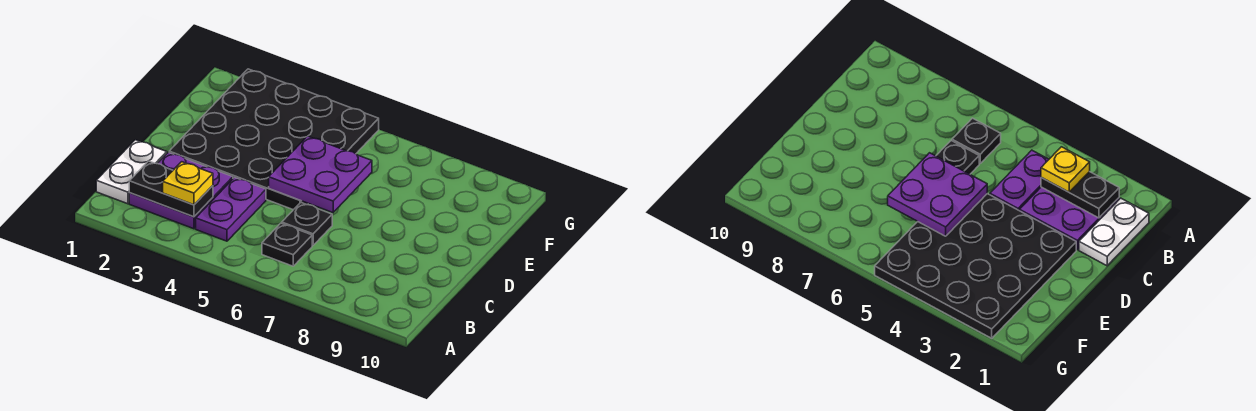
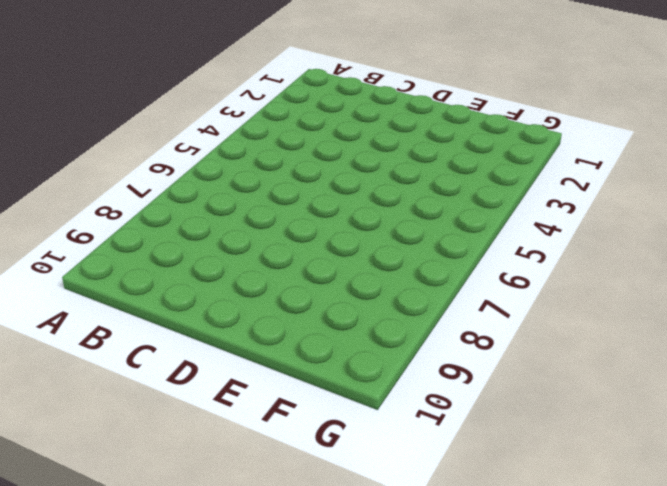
none -> white plate B1:C1 level 1
none -> purple plate B2:C3 level 1

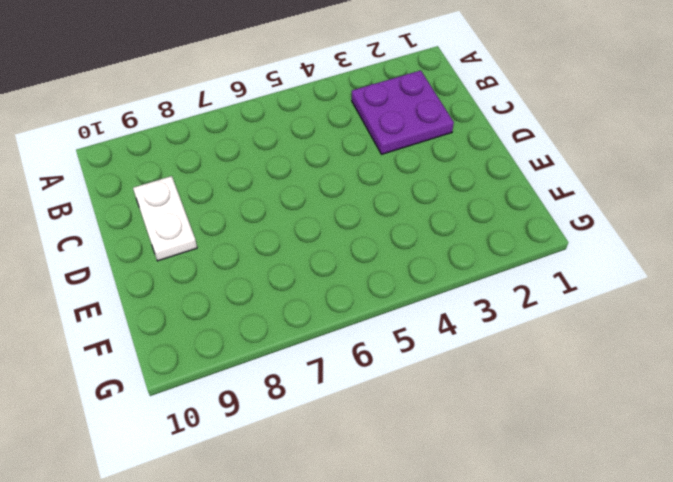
white plate C9:D9 level 1 -> white plate B1:C1 level 1
none -> purple plate B4:C4 level 1
none -> black plate B6 level 1

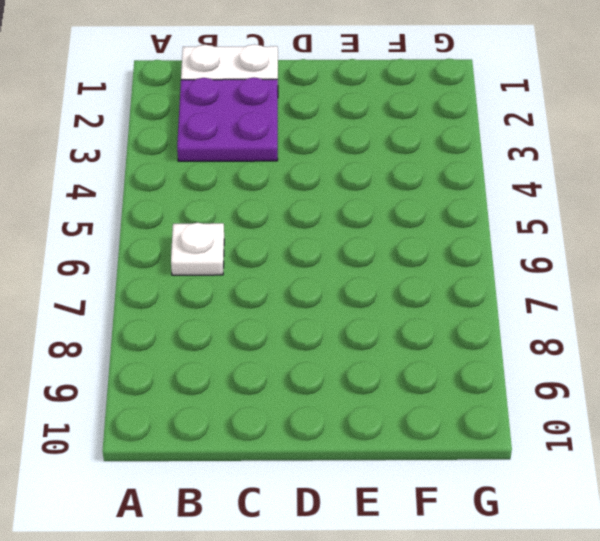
white plate B6 level 1 -> black plate B6 level 1
none -> purple plate B4:C4 level 1
none -> black plate C6 level 1

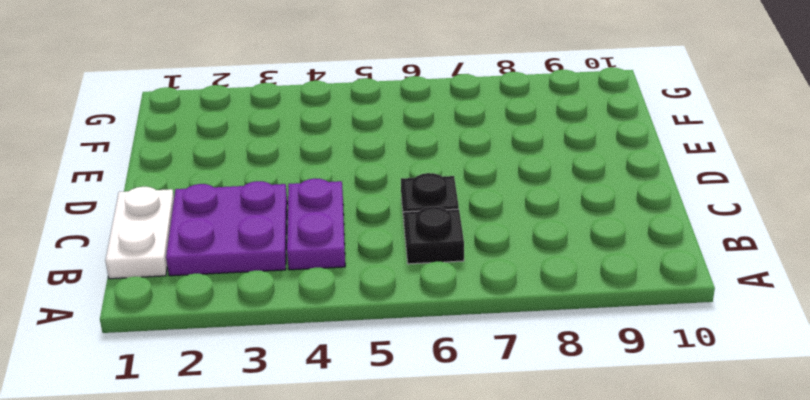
none -> black plate D2:G5 level 1
none -> black plate B2:B3 level 2

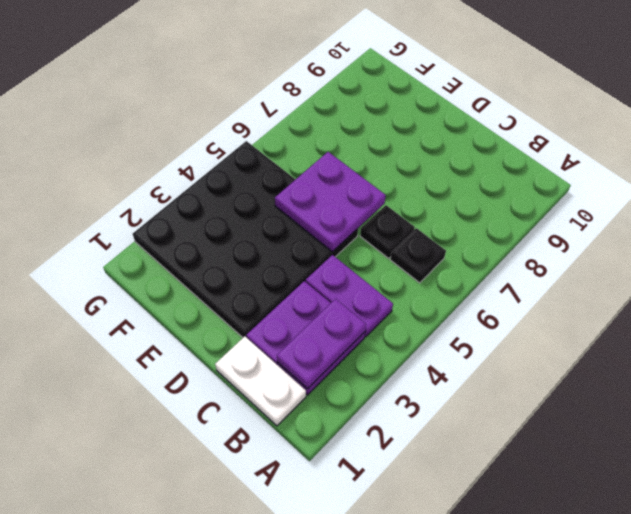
purple plate B2:B3 level 2 -> black plate B2:B3 level 2
none -> yellow plate B3 level 3

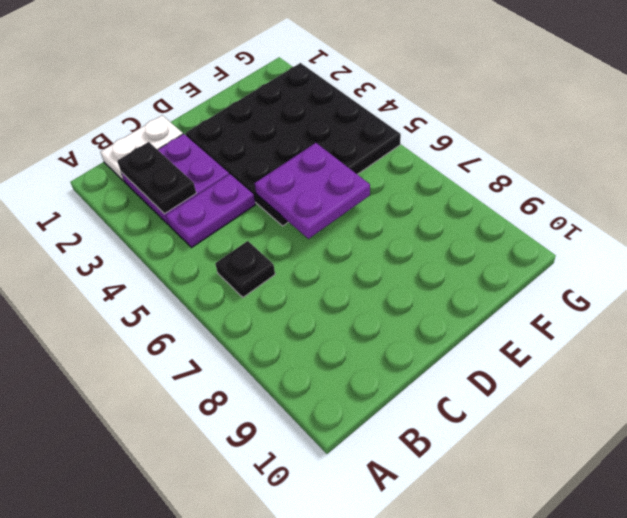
none -> black plate C6 level 1
none -> yellow plate B3 level 3

